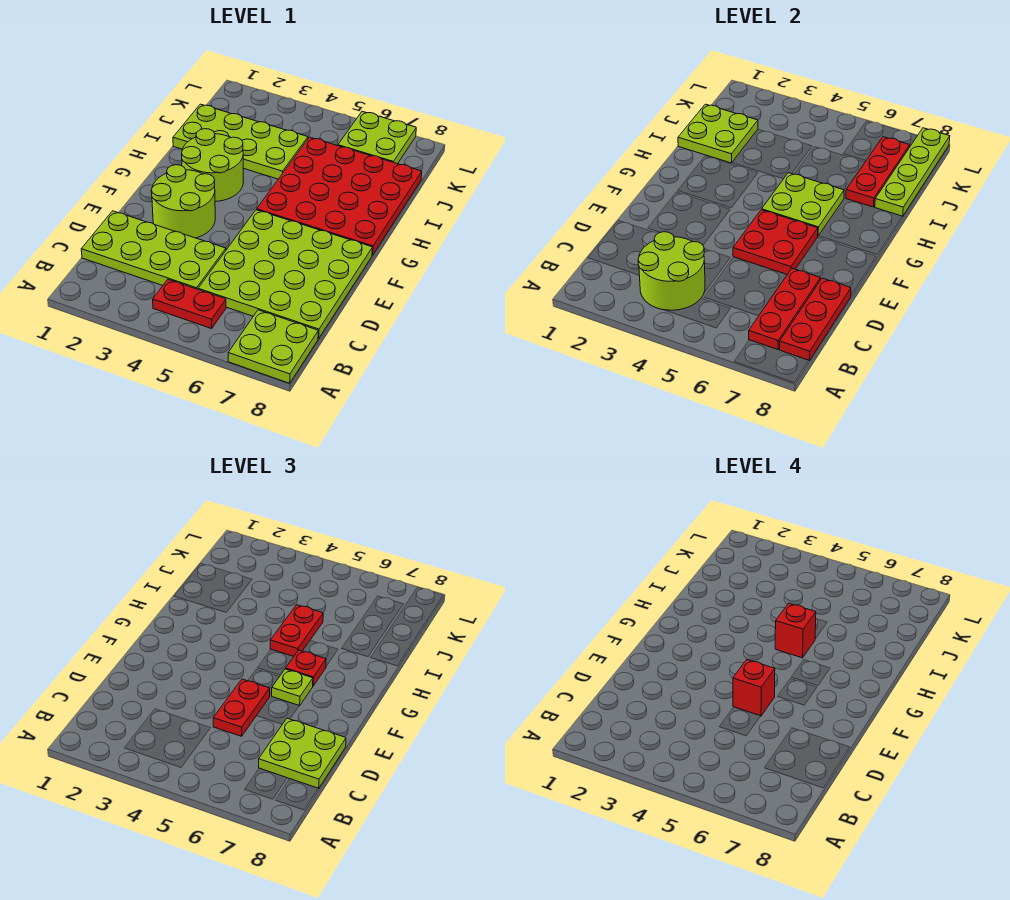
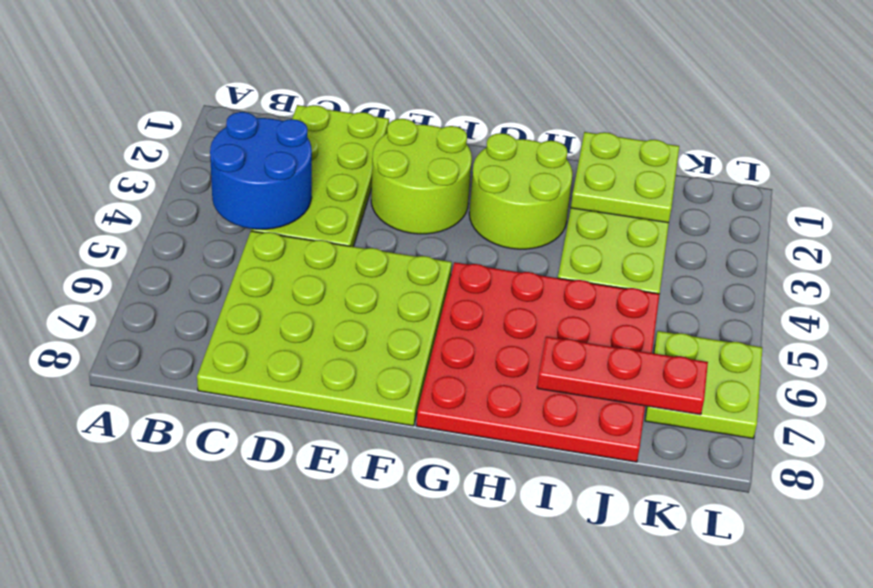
blue round brick B3:C4 level 2 -> lime round brick B3:C4 level 2
none -> lime plate A7:B8 level 1
none -> red plate B4:B5 level 1
none -> red plate B7:D7 level 2

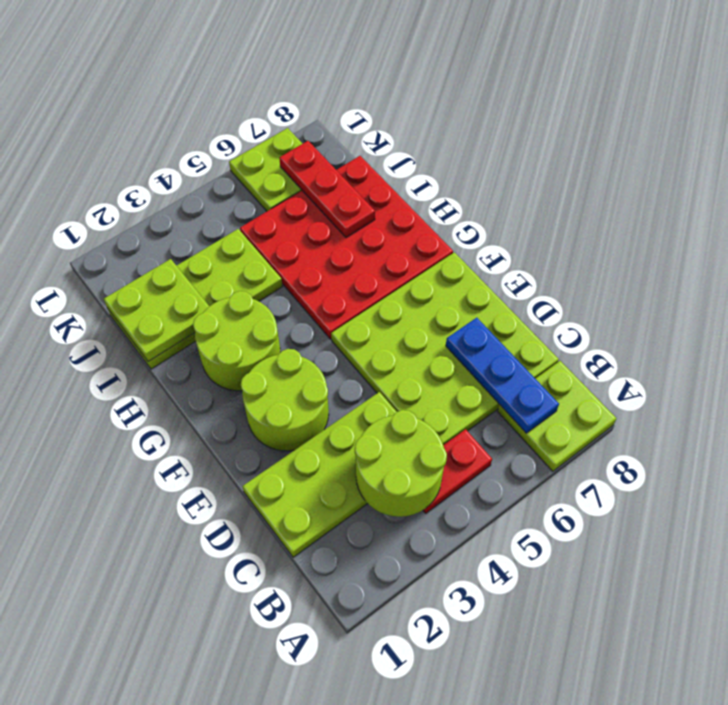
blue plate B7:D7 level 2 -> red plate B7:D7 level 2
none -> red plate B8:D8 level 2
none -> red plate E5:F6 level 2
none -> lime plate G5:H6 level 2

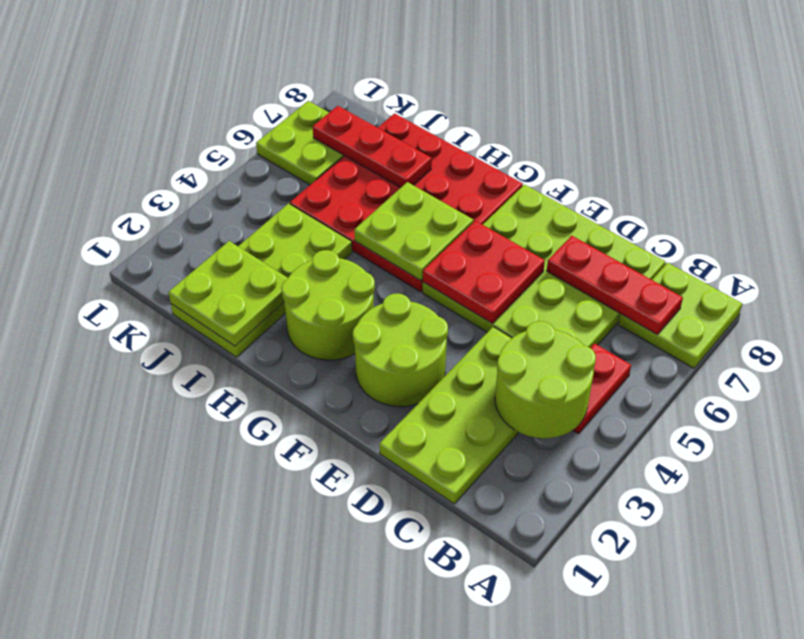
none -> red plate B8:D8 level 2
none -> lime plate I8:L8 level 2
none -> lime plate C7:D8 level 3

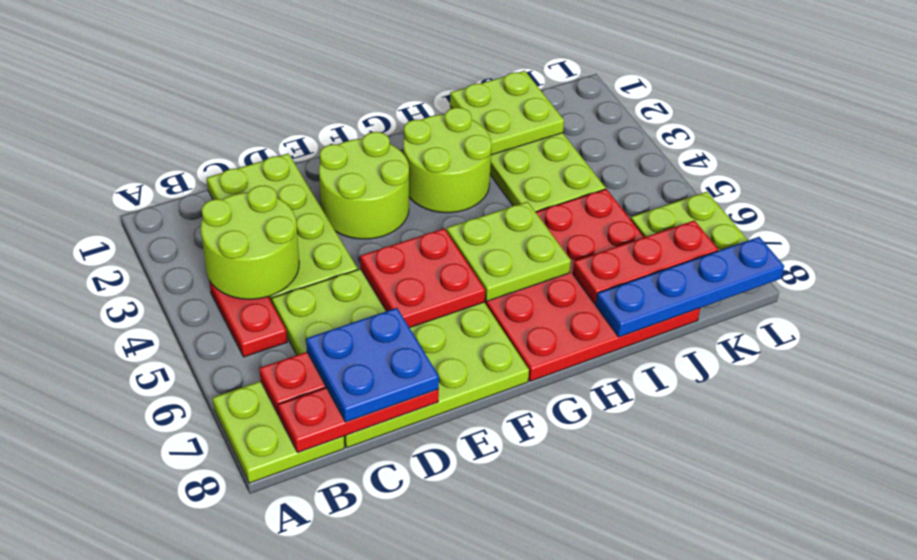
blue plate C7:D8 level 3 -> lime plate C7:D8 level 3
blue plate I8:L8 level 2 -> lime plate I8:L8 level 2
none -> red plate D5:E5 level 3
none -> lime plate F6 level 3
none -> red plate G6 level 3

